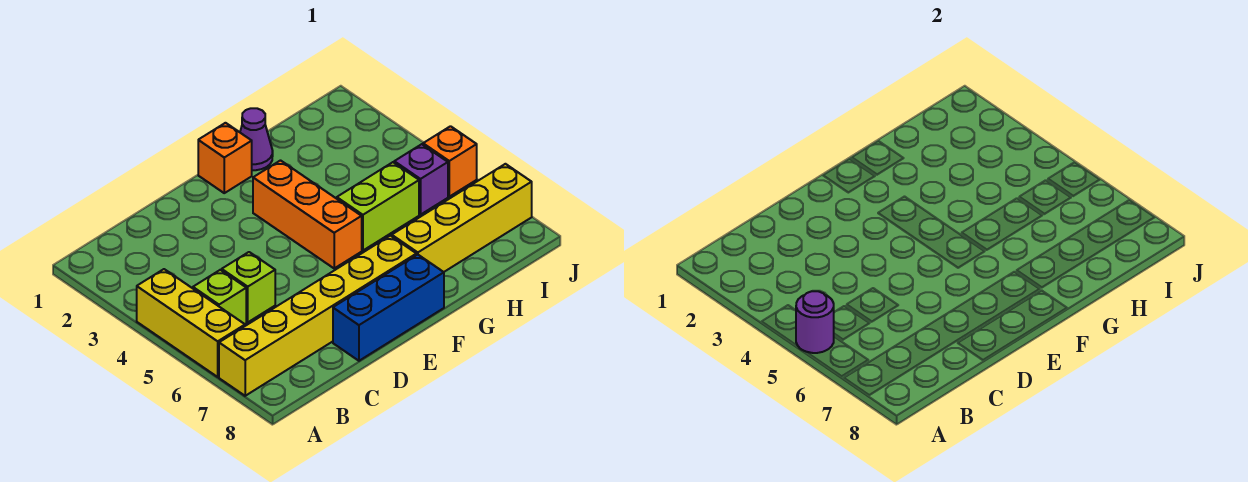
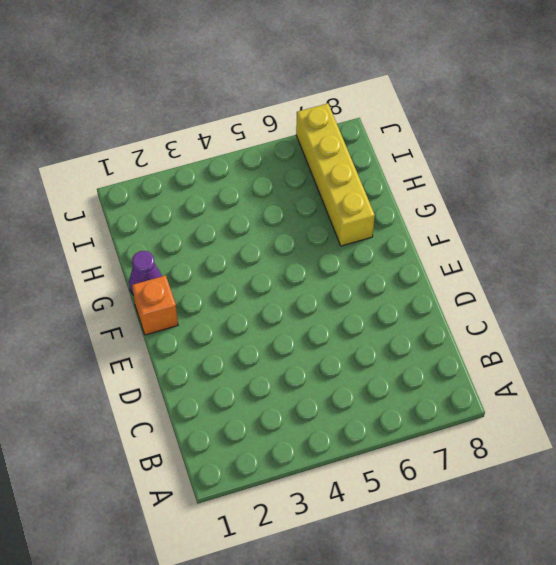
none -> yellow brick A4:A6 level 1
none -> yellow brick A7:F7 level 1
none -> lime brick B5 level 1

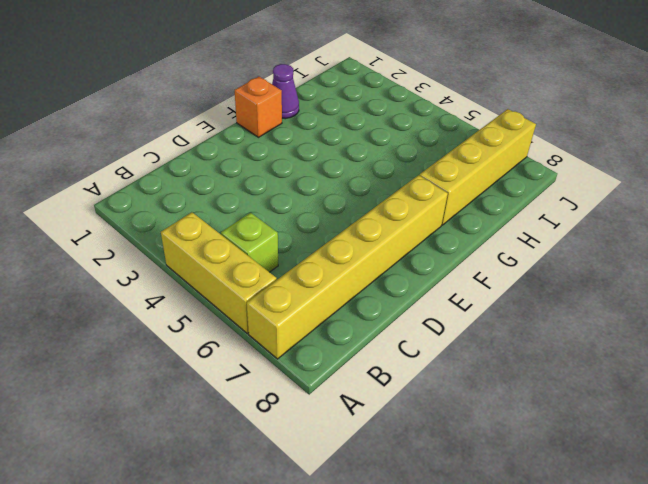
none -> lime brick C5 level 1
none -> blue brick D8:F8 level 1
none -> orange brick F3:F5 level 1

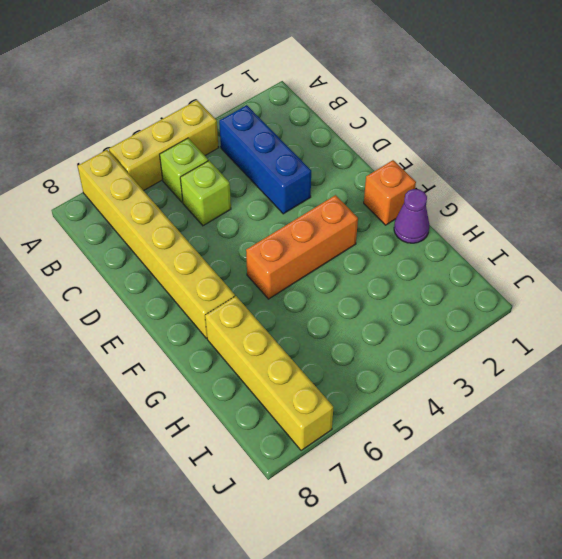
blue brick B3:D3 level 1 -> blue brick D8:F8 level 1
none -> lime brick G5:H5 level 1
none -> purple brick I5 level 1
none -> orange brick J5 level 1

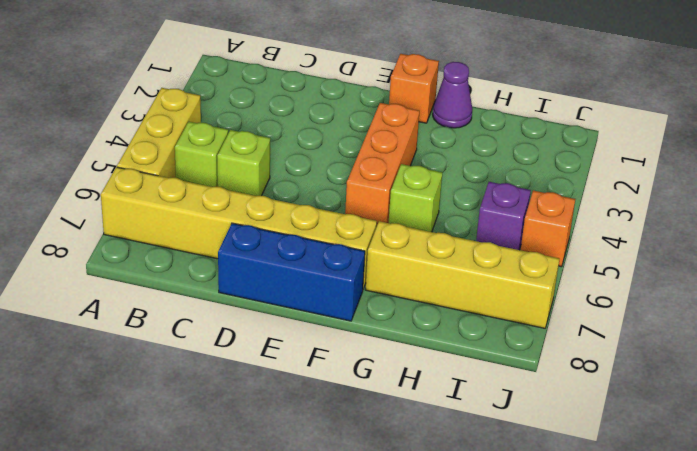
lime brick G5 level 1 -> lime brick G5:H5 level 1
none -> purple round brick A5 level 2

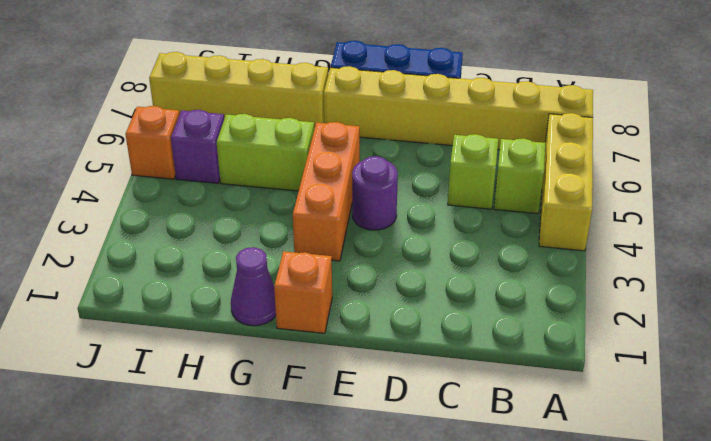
purple round brick E4 level 1 -> purple round brick A5 level 2

